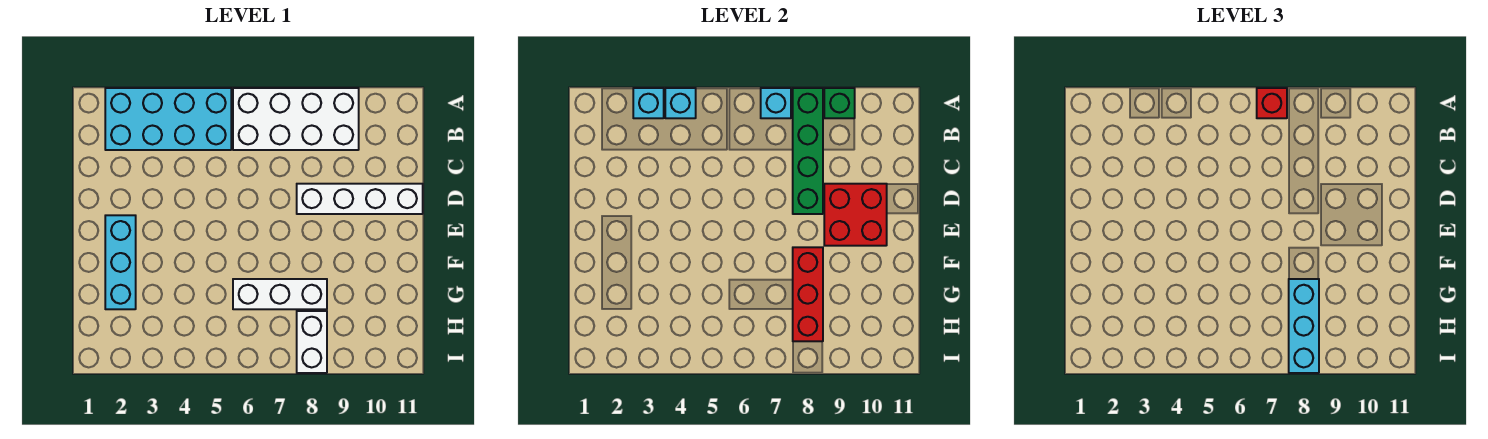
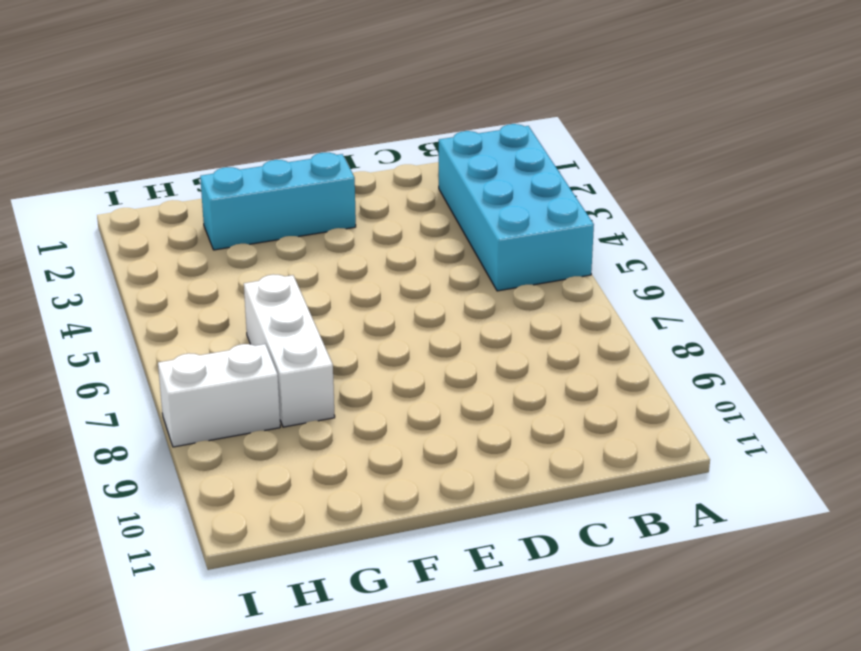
none -> white brick A6:B9 level 1
none -> white brick D8:D11 level 1
none -> cyan brick A3 level 2

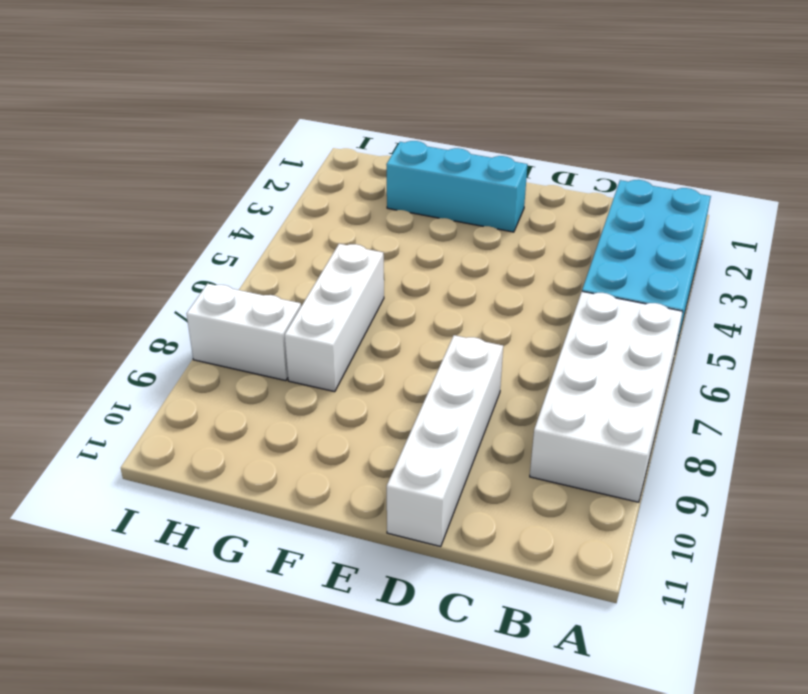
none -> cyan brick A3 level 2
none -> cyan brick A4 level 2
none -> cyan brick A7 level 2

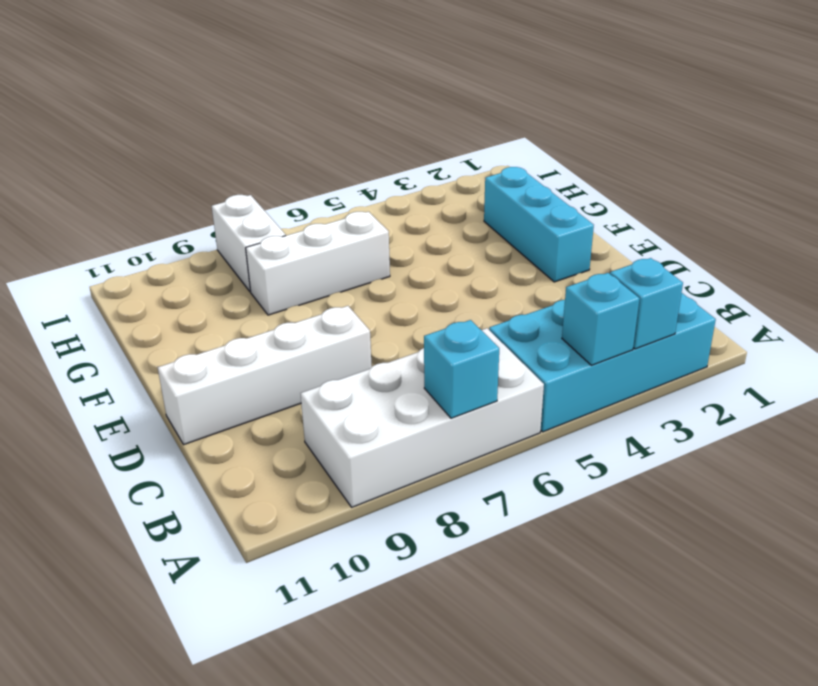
none -> green brick A8:D8 level 2
none -> green brick A9 level 2
none -> red brick D9:E10 level 2

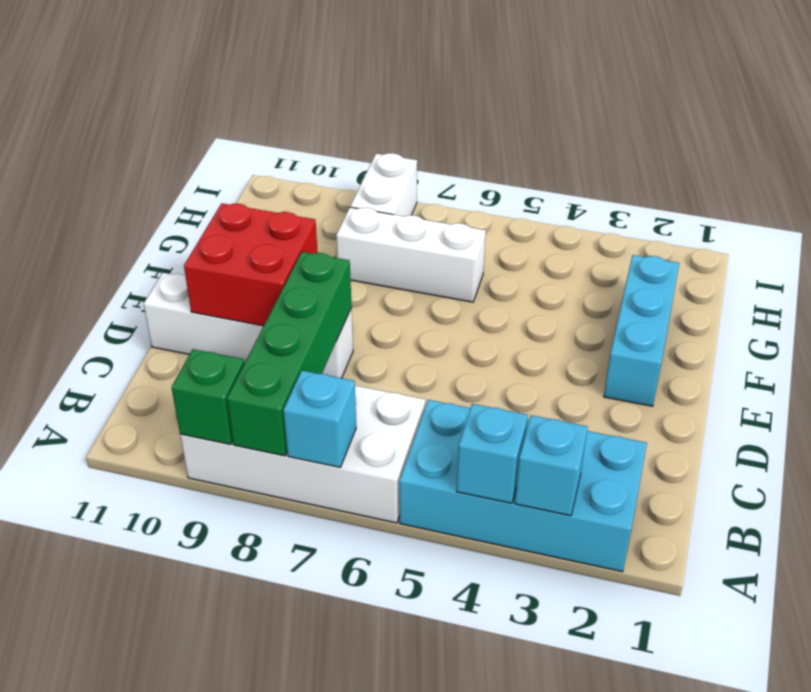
none -> red brick F8:H8 level 2
none -> red brick A7 level 3
none -> cyan brick G8:I8 level 3

